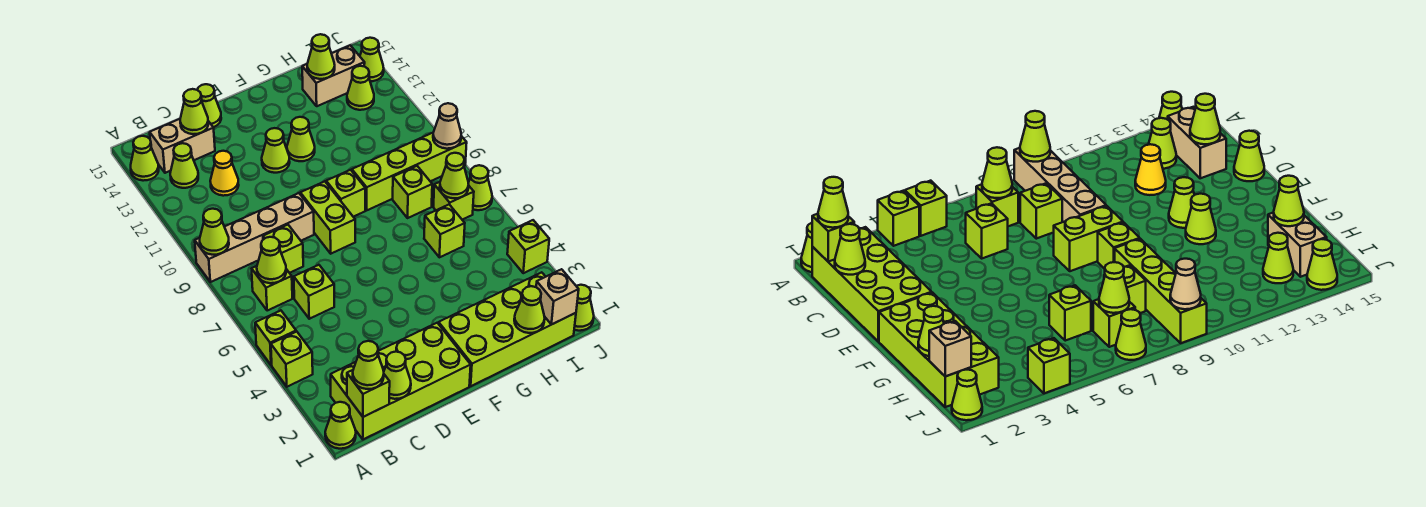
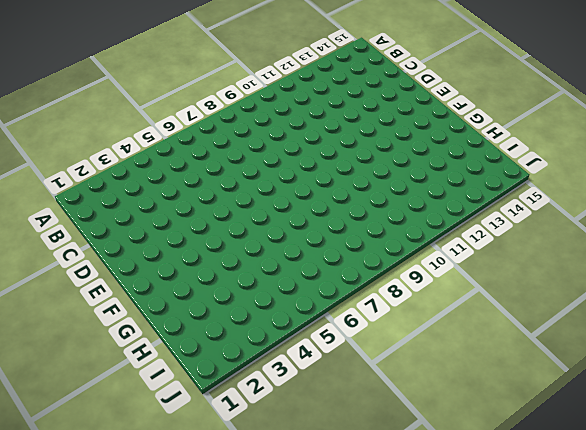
none -> lime cone A1 level 1
none -> lime brick A4 level 1
none -> lime brick A5 level 1
none -> tan brick A9:D9 level 1

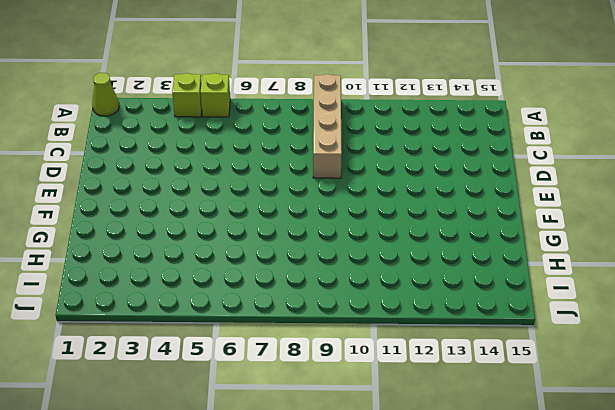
none -> lime cone A14 level 1
none -> lime brick B1:E2 level 1
none -> lime brick B7 level 1
none -> lime cone B13 level 1

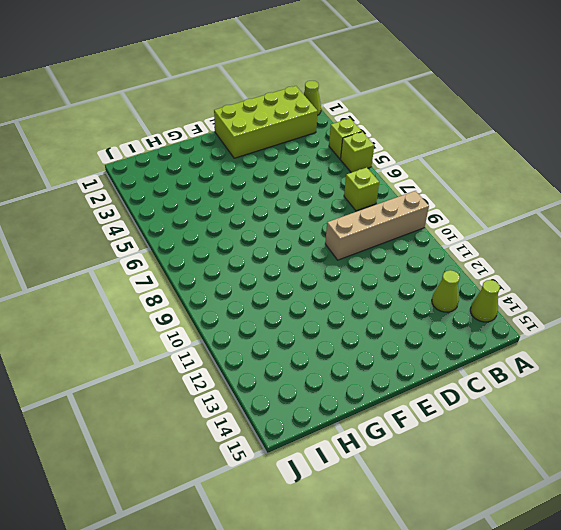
none -> tan brick B14:C14 level 1
none -> lime brick C6 level 1
none -> lime brick C8 level 1
none -> yellow cone C12 level 1

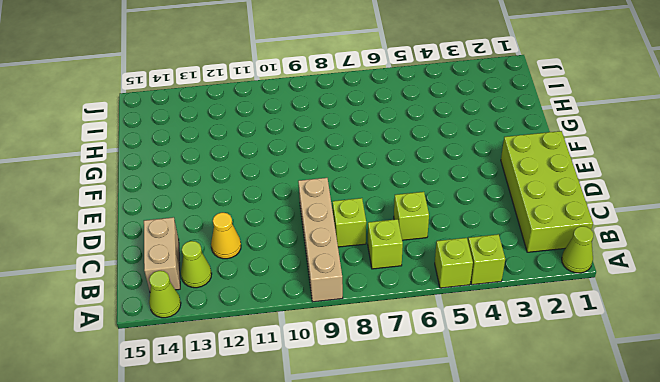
none -> lime cone D15 level 1
none -> lime brick E8:E9 level 1
none -> lime cone E12 level 1
none -> lime brick F1:I2 level 1

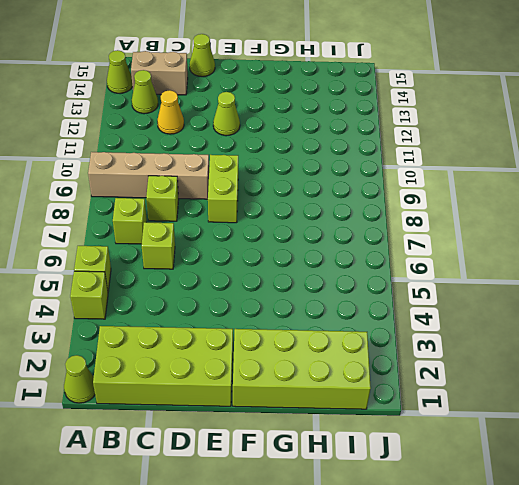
none -> lime brick F9 level 1
none -> lime cone F12 level 1
none -> lime brick G9:J9 level 1
none -> lime brick H6 level 1

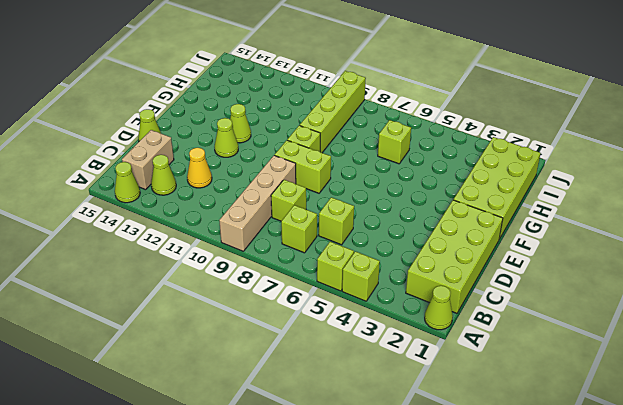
none -> lime brick H8 level 1
none -> tan brick H14:I14 level 1
none -> lime brick I7 level 1
none -> lime cone I13 level 1

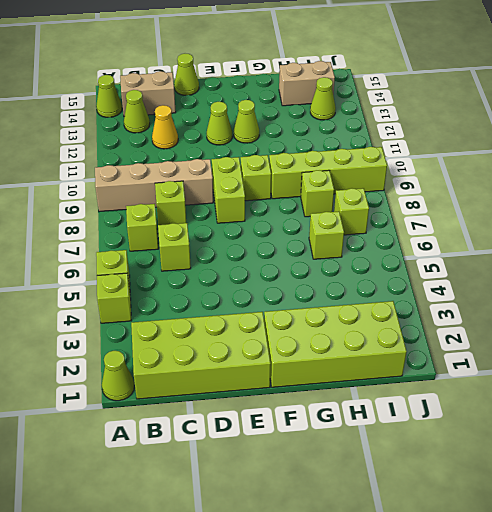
none -> lime cone J1 level 1
none -> lime brick J4 level 1
none -> lime cone J7 level 1
none -> lime cone J14 level 1

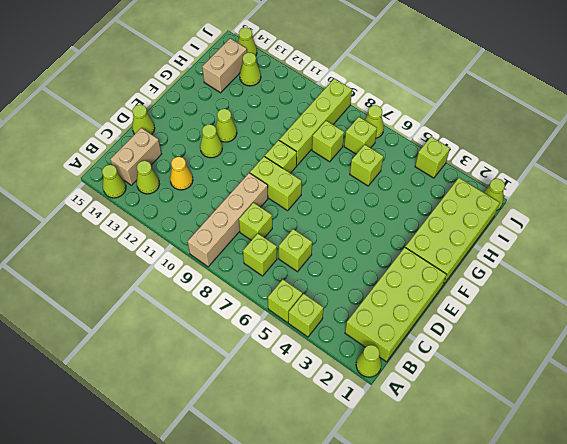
none -> lime cone A9 level 2
none -> lime brick B1 level 2
none -> lime cone B7 level 2
none -> lime cone C1 level 2

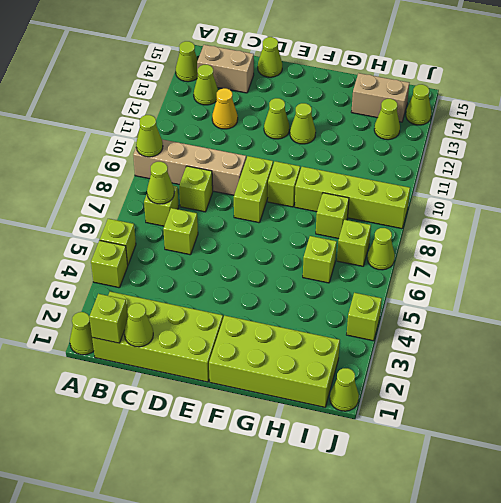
none -> lime cone C14 level 2
none -> lime cone H1 level 2
none -> lime cone H14 level 2
none -> tan brick I1 level 2

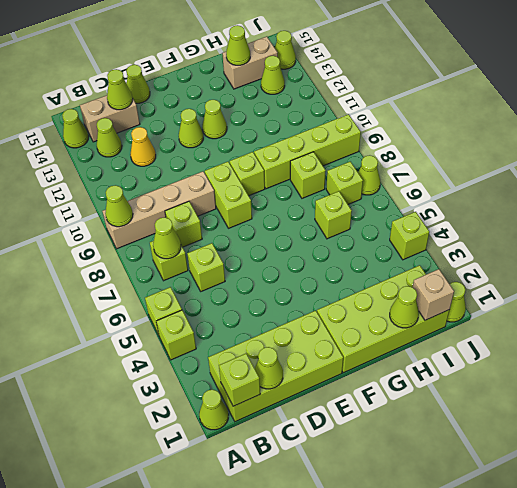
none -> lime cone I7 level 2
none -> tan cone J9 level 2
none -> lime cone B1 level 3

